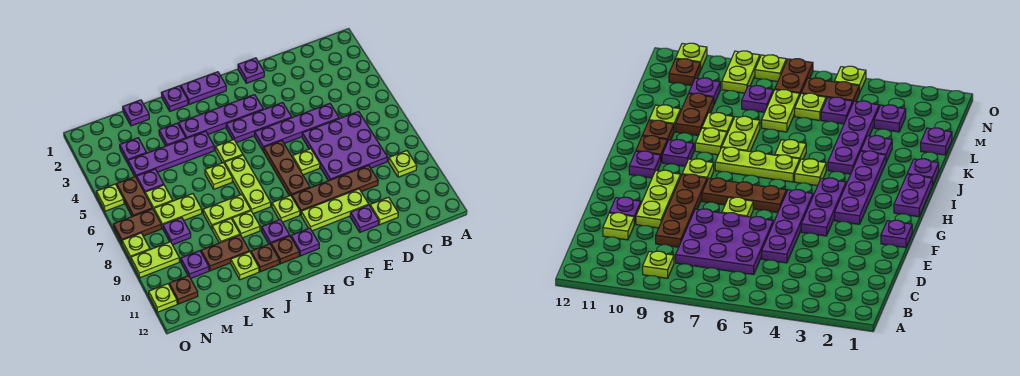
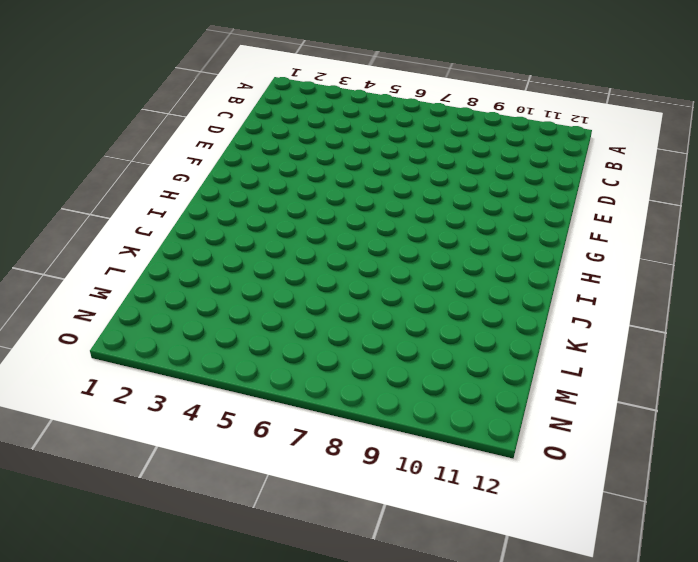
none -> lime plate B9 level 1
none -> purple plate C6:E8 level 1
none -> purple plate D5:G5 level 1
none -> brown plate D9:G9 level 1

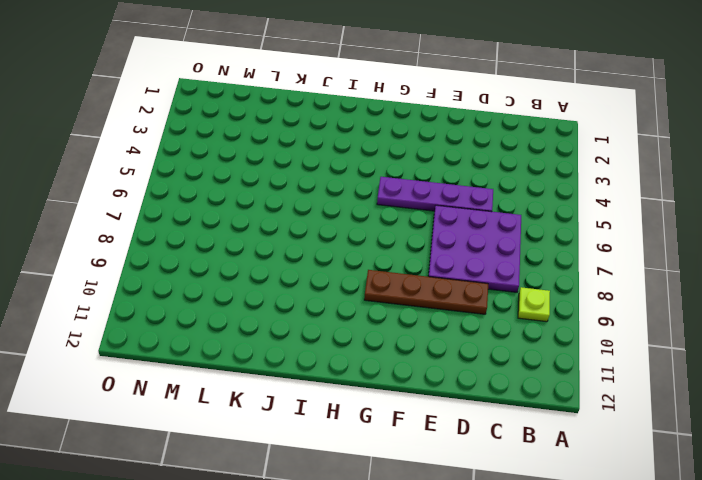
none -> lime plate D11 level 1
none -> lime plate E10:G10 level 1
none -> purple plate E11 level 1
none -> purple plate F1 level 1

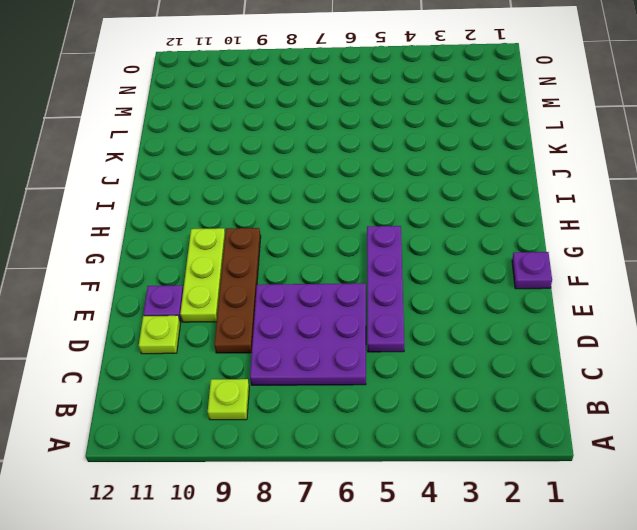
none -> purple plate F4:H4 level 1
none -> lime plate F7 level 1
none -> purple plate G3:J3 level 1
none -> brown plate G6:G8 level 1

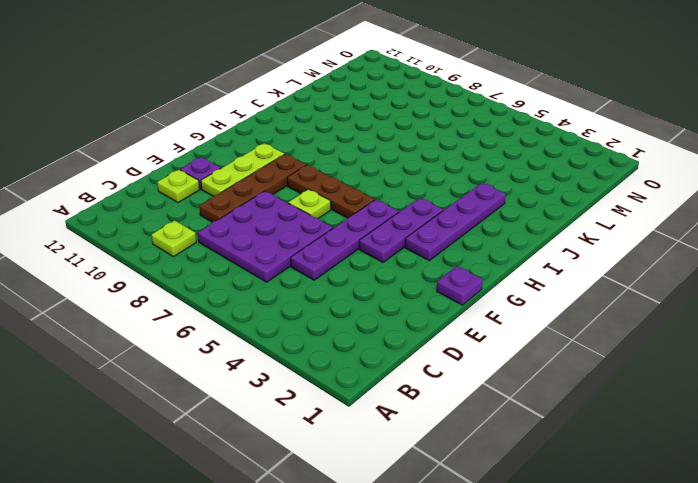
none -> purple plate H1:I1 level 1
none -> lime plate H9 level 1
none -> purple plate H11 level 1
none -> lime plate I5 level 1

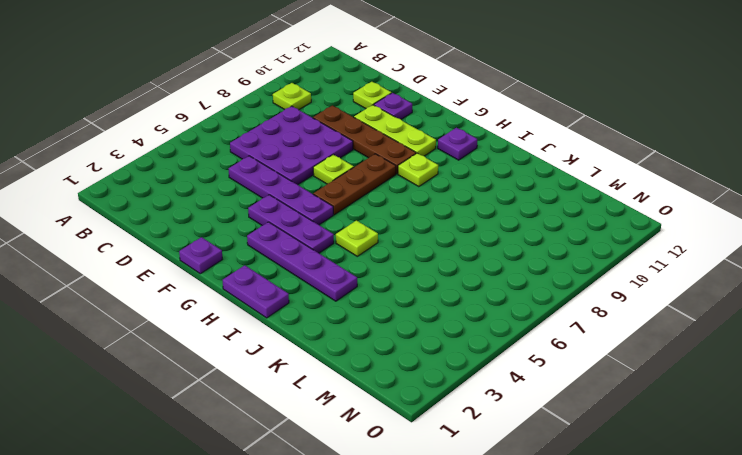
none -> lime plate I6:I8 level 1
none -> purple plate I10 level 1
none -> brown plate I11 level 1
none -> purple plate J1 level 1

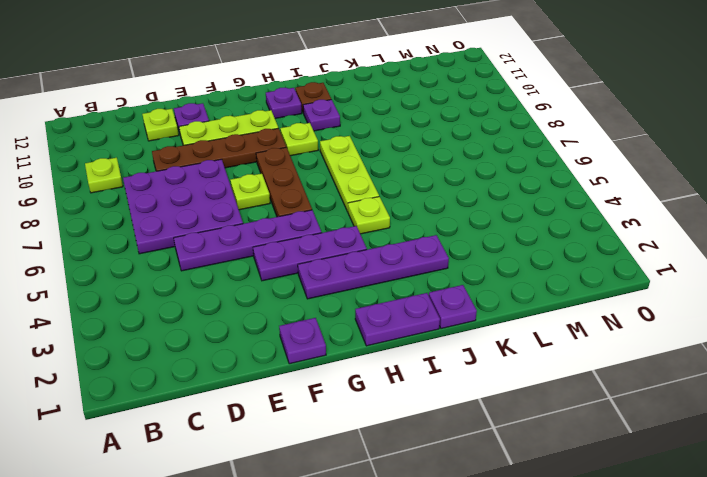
none -> purple plate J4:M4 level 1
none -> lime plate J6 level 1
none -> lime plate J8:K8 level 1
none -> lime plate J9 level 1

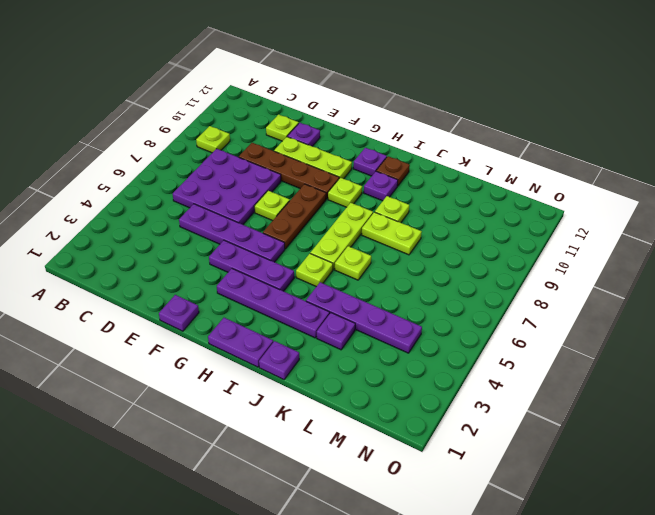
none -> brown plate J11 level 1
none -> lime plate K9 level 1
none -> brown plate K10:L10 level 1
none -> lime plate K11 level 1

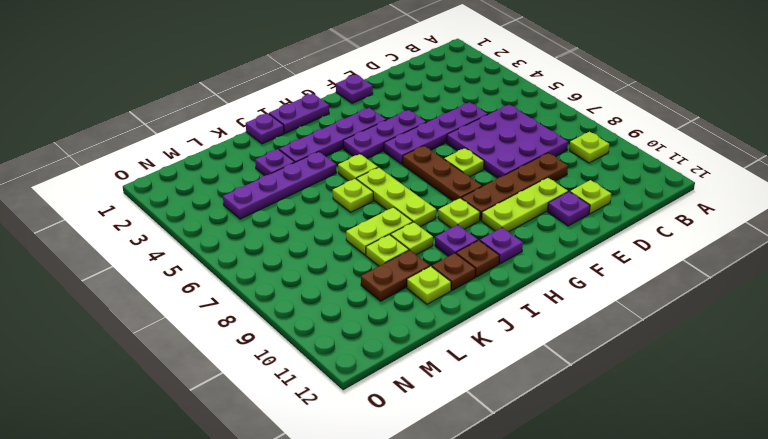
none -> purple plate L1 level 1
none -> lime plate L7:M7 level 1
none -> purple plate M3 level 1
none -> purple plate M5 level 1

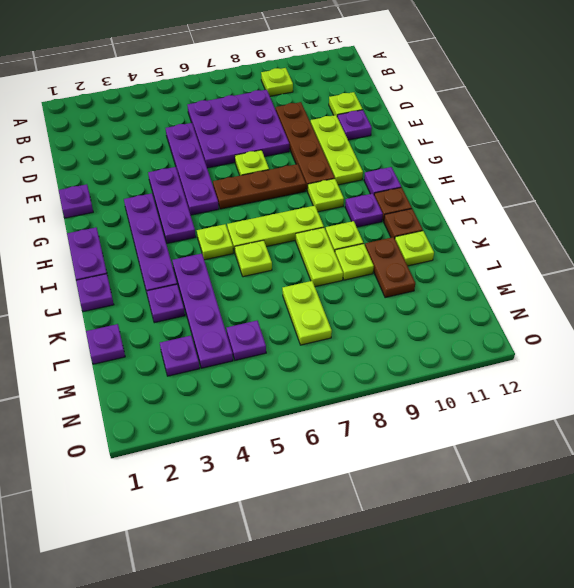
none -> lime plate M6 level 1
none -> purple plate M8 level 1
none -> purple plate M10 level 1
none -> brown plate N5:N6 level 1

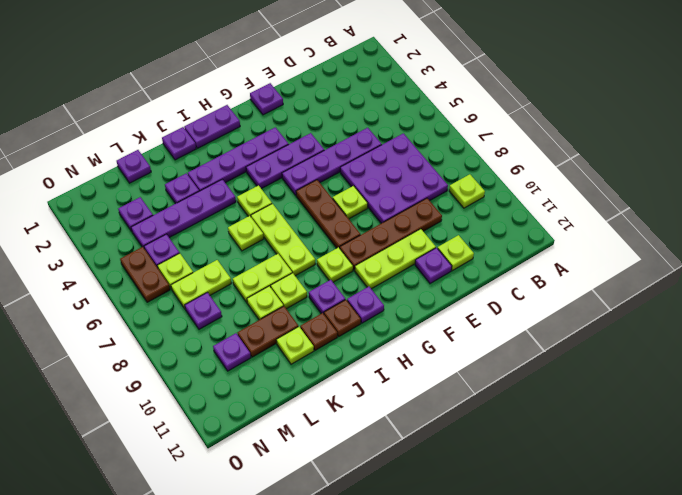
none -> brown plate N7:O7 level 1
none -> lime plate N9:O9 level 1
none -> brown plate N11 level 1
none -> lime plate O5 level 1

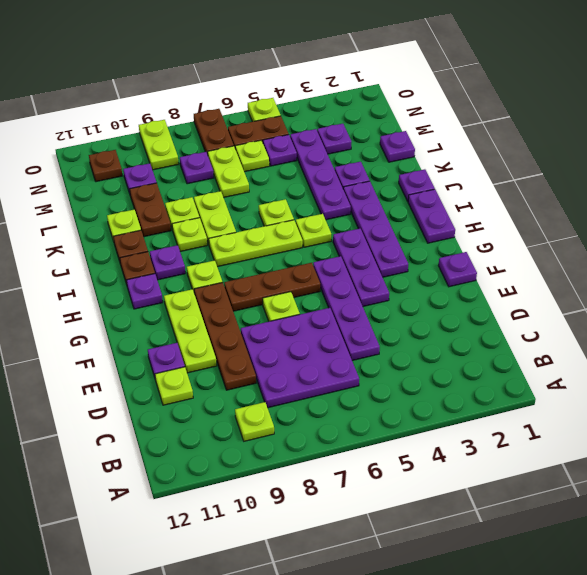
none -> lime plate O8 level 1
none -> lime plate O11 level 1

